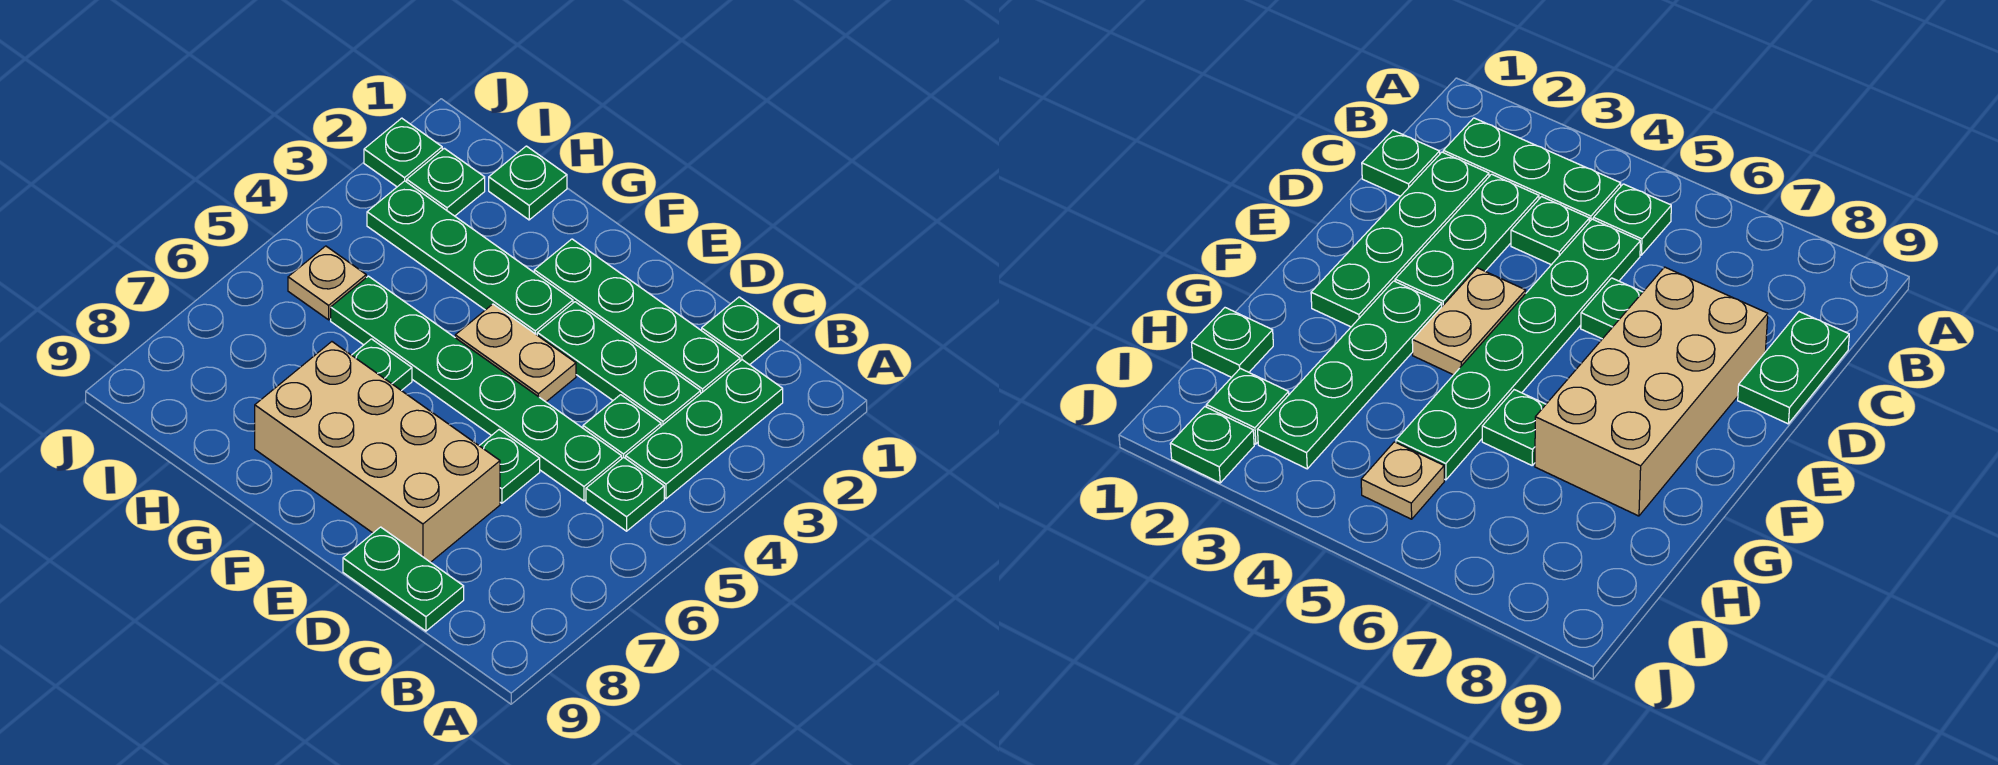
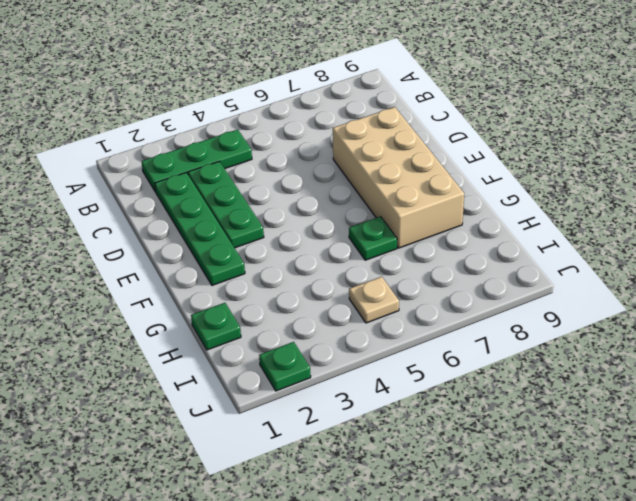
none -> green plate B5 level 1
none -> green plate C1 level 1
none -> green plate C4 level 1

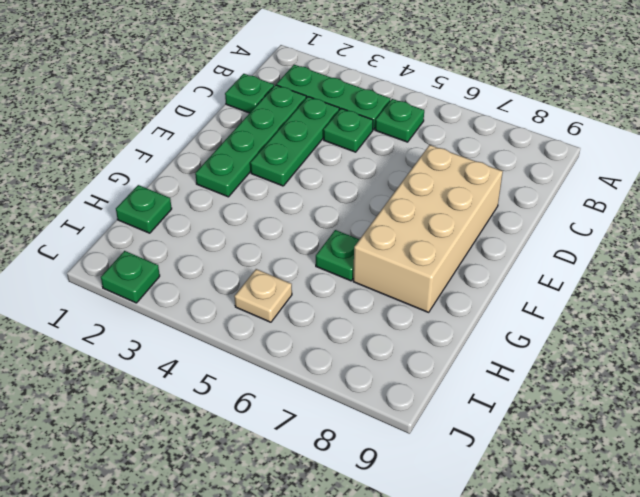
none -> green plate C5:H5 level 1
none -> green plate C9:D9 level 1
none -> green plate D6 level 1

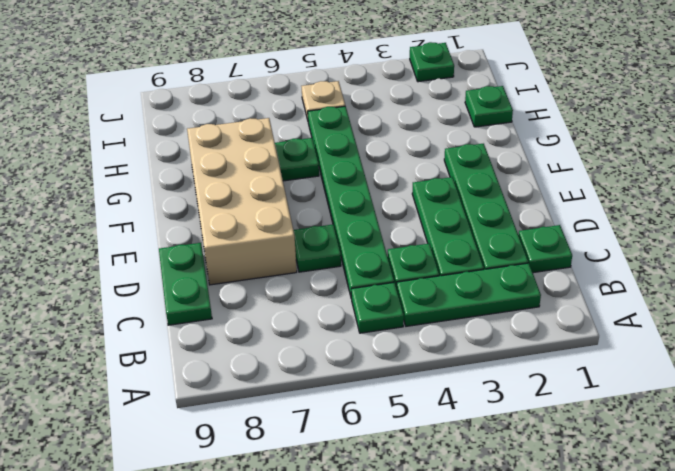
none -> tan plate E4:F4 level 1
none -> green plate F3:I3 level 1
none -> green plate I2 level 1

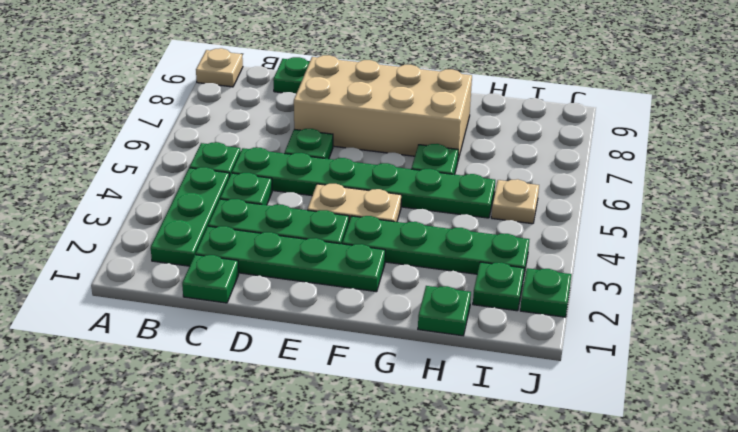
tan plate A9 level 1 -> none

